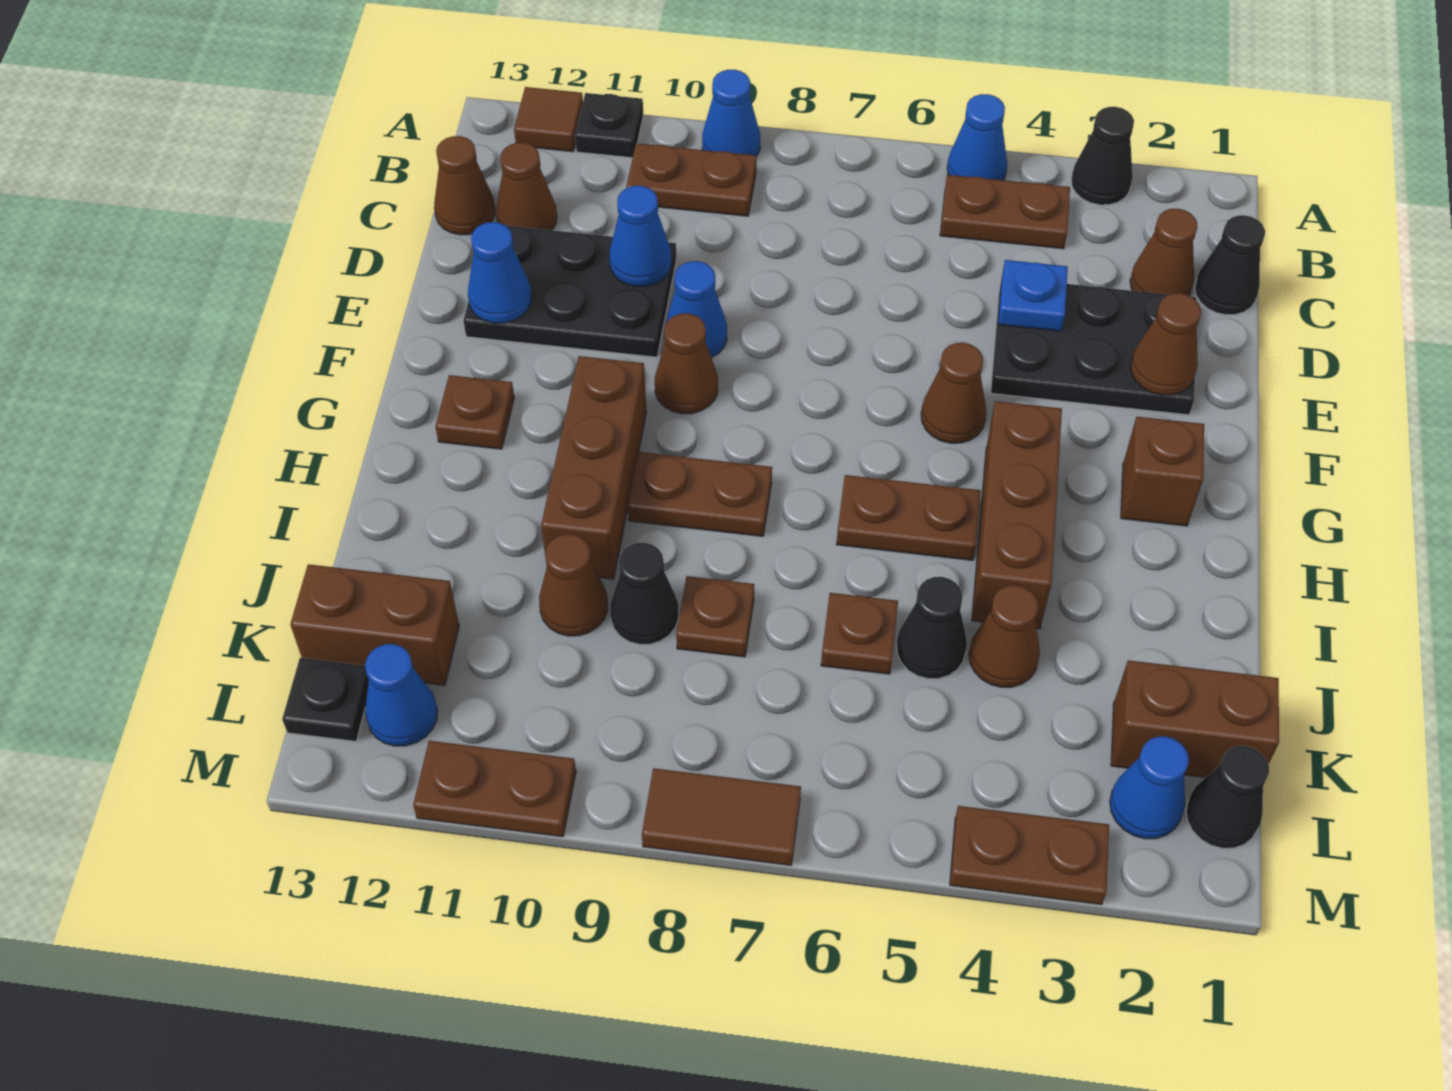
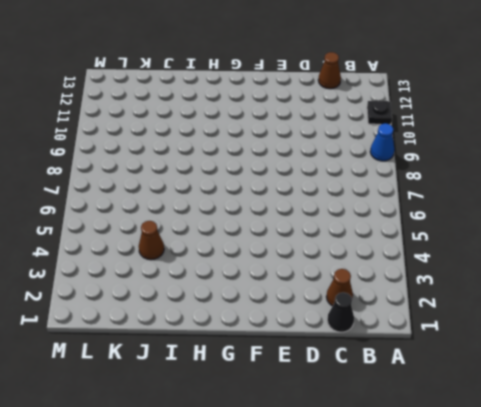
none -> black cone A3 level 1
none -> blue cone A5 level 1
none -> brown tile A12 level 1
none -> brown plate B4:B5 level 1

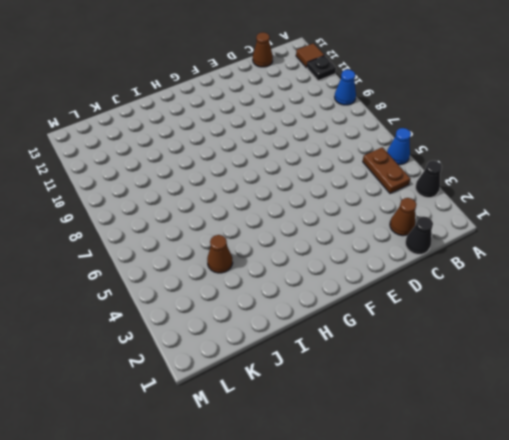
none -> brown plate B9:B10 level 1
none -> brown cone C12 level 1
none -> black plate D2:E4 level 1
none -> black plate D10:E12 level 1

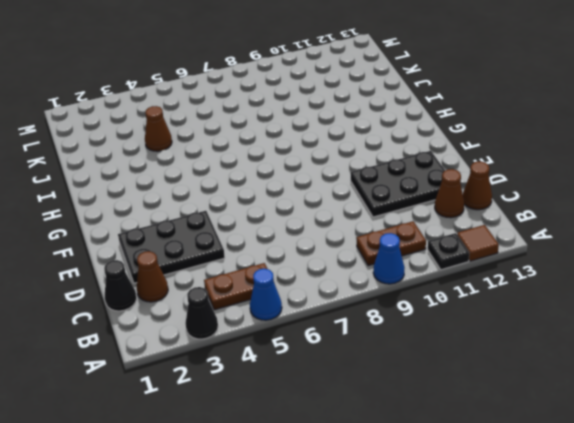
none -> blue cone E9 level 1
none -> brown cone F5 level 1
none -> brown cone F9 level 1
none -> brown brick G2 level 1

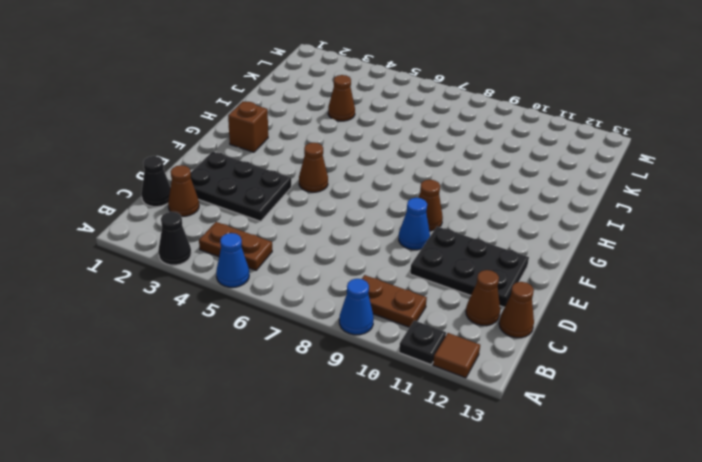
none -> brown brick G4:I4 level 1
none -> brown brick G10:I10 level 1
none -> brown plate G12 level 1
none -> brown plate H5:H6 level 1

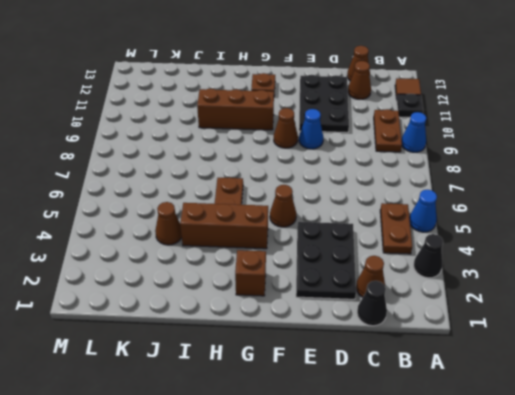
none -> brown plate H8:H9 level 1
none -> black cone J5 level 1
none -> brown plate J6 level 1
none -> brown plate J8 level 1

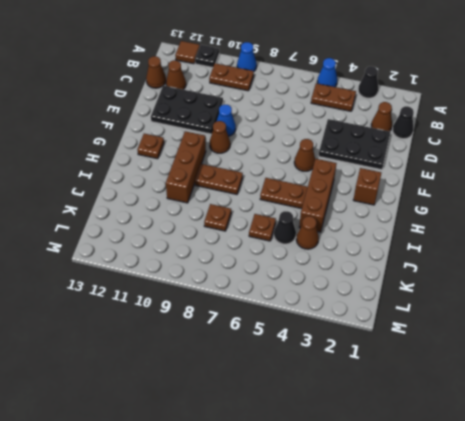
none -> black cone J9 level 1
none -> brown cone J10 level 1
none -> brown brick K1:K2 level 1
none -> brown brick K12:K13 level 1

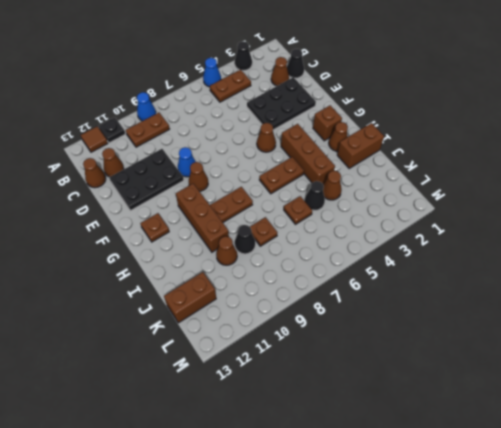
brown cone H2 level 1 -> brown cone E2 level 2
brown brick I1:I2 level 1 -> brown brick K1:K2 level 1
none -> black cone L1 level 1
none -> blue cone L2 level 1
none -> blue cone L12 level 1
none -> black plate L13 level 1

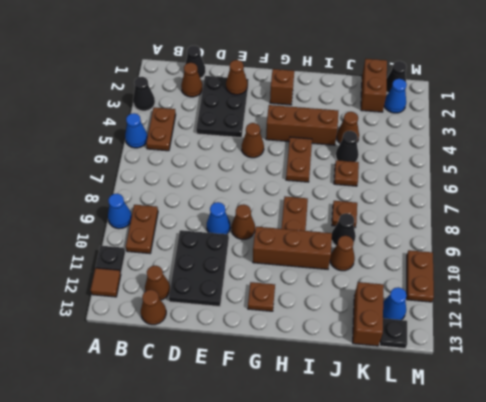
none -> brown plate M3:M4 level 1
none -> brown tile M7:M8 level 1
none -> blue plate D4 level 2
none -> blue cone D10 level 2

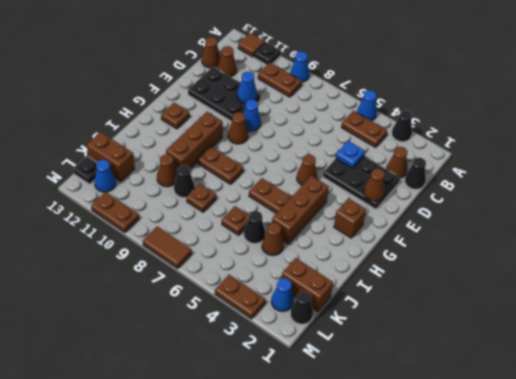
none -> blue cone E12 level 2

